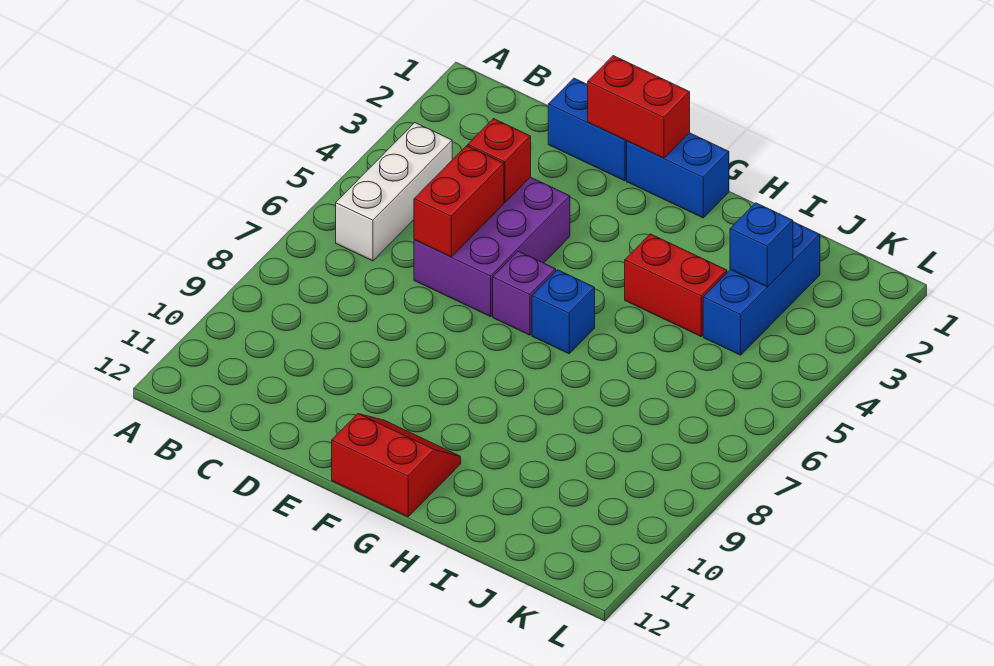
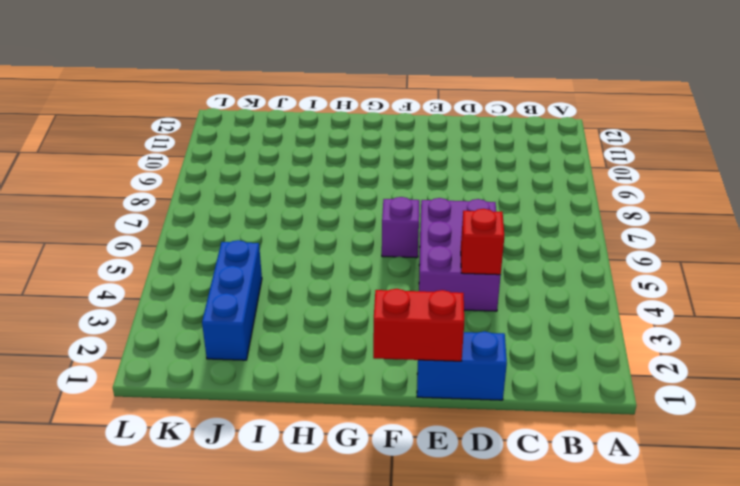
none -> white brick B4:B6 level 1
none -> blue brick F1:G1 level 1
none -> red slope F11:G12 level 1 top 12

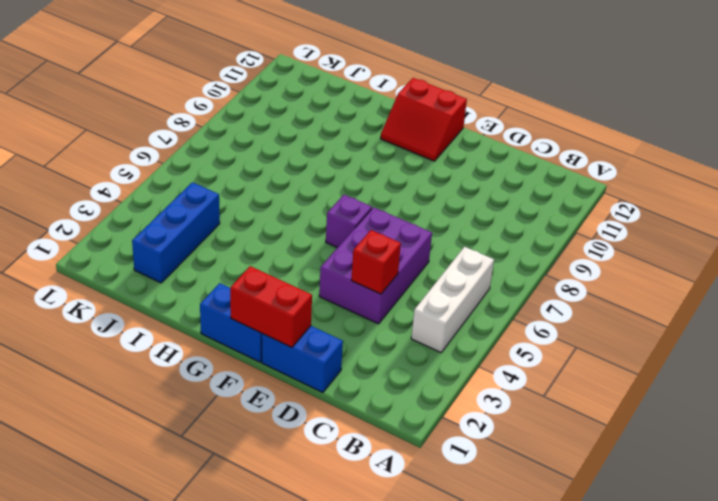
none -> blue brick G6 level 1
none -> red brick H4:I4 level 1
none -> red brick D5:D6 level 2

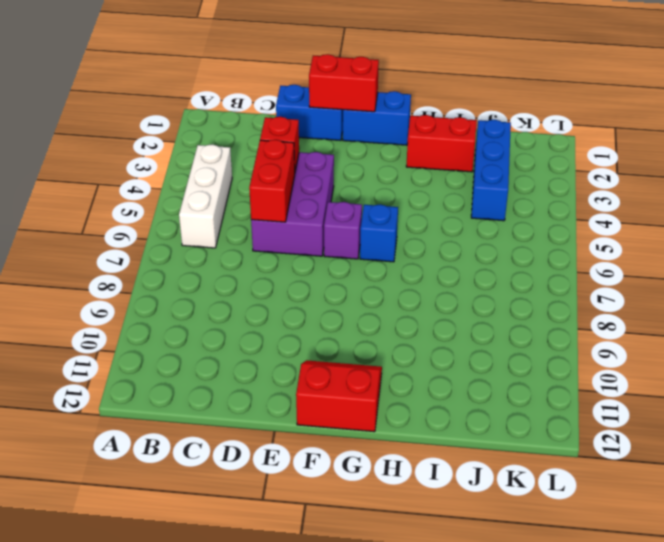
red brick H2:I2 level 1 -> red brick H4:I4 level 1
none -> blue brick J3 level 2

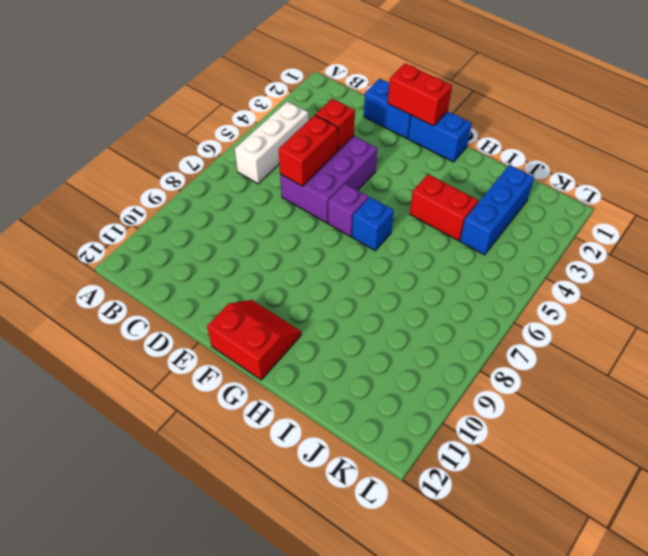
none -> blue brick J3 level 2

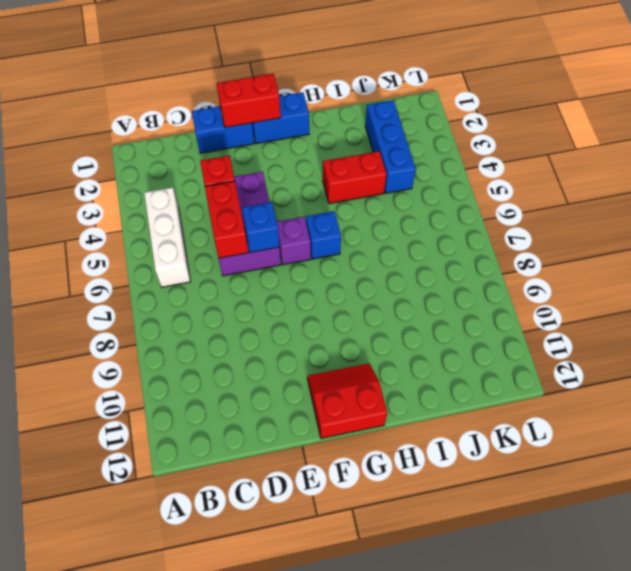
blue brick E6 level 2 -> blue brick J3 level 2

